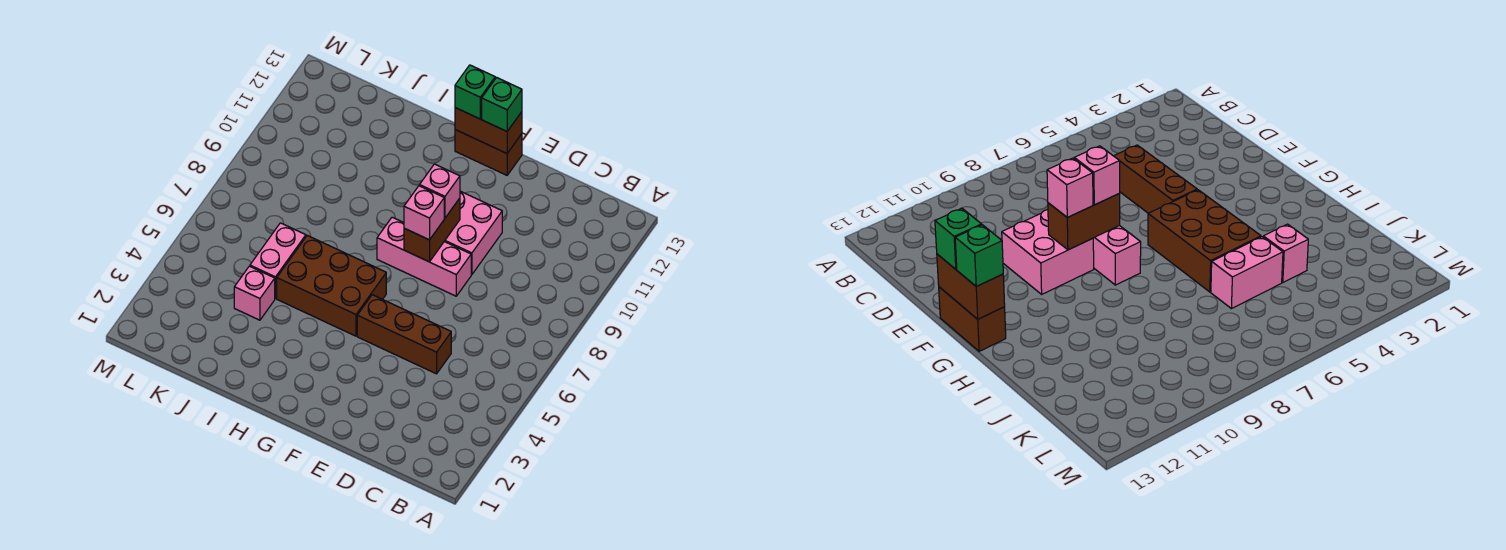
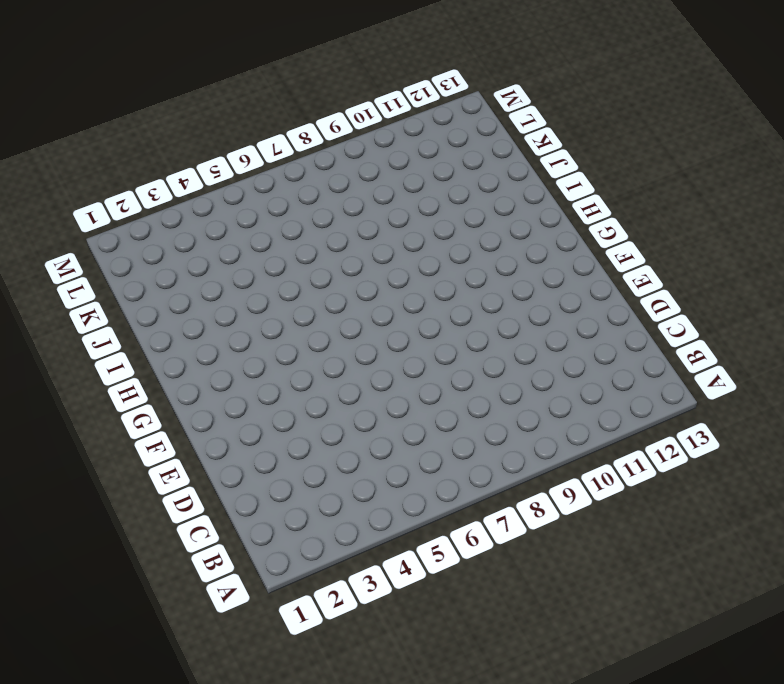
none -> brown brick D5:F5 level 1
none -> pink brick E8:G8 level 1
none -> pink brick E9:F10 level 1

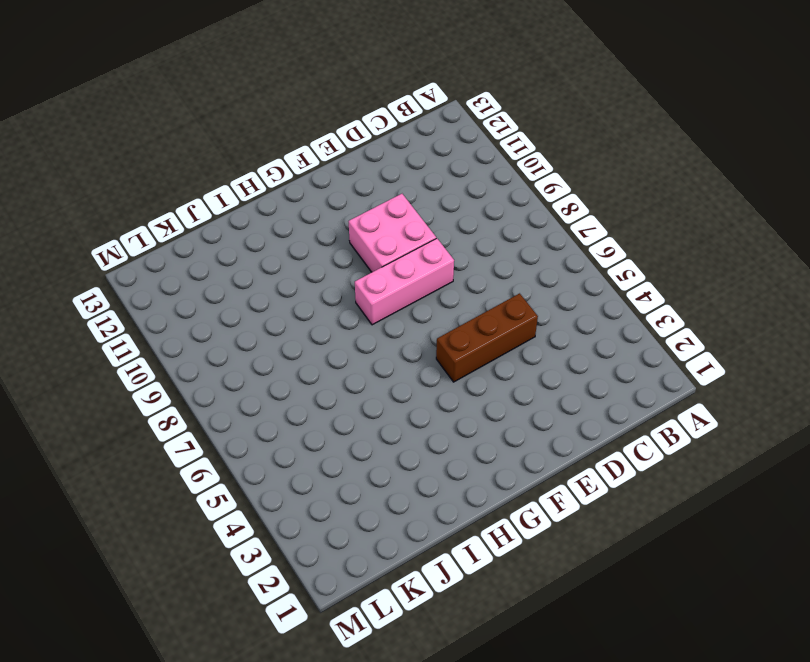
none -> brown brick F13:G13 level 1
none -> brown brick G5:I6 level 1
none -> pink brick J4 level 1

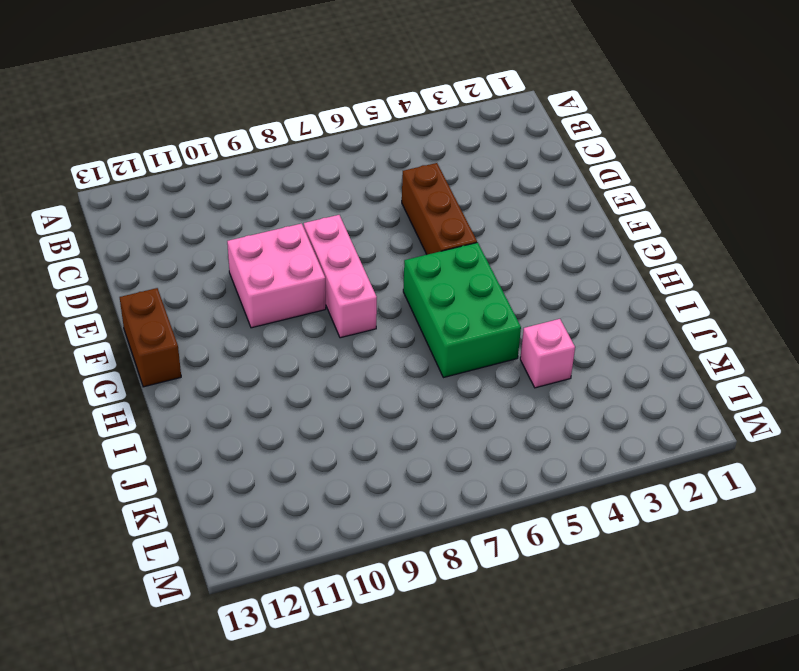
green brick G5:I6 level 1 -> brown brick G5:I6 level 1
none -> pink brick J5:J6 level 1
none -> brown brick F8:F9 level 2
none -> brown brick F13:G13 level 2

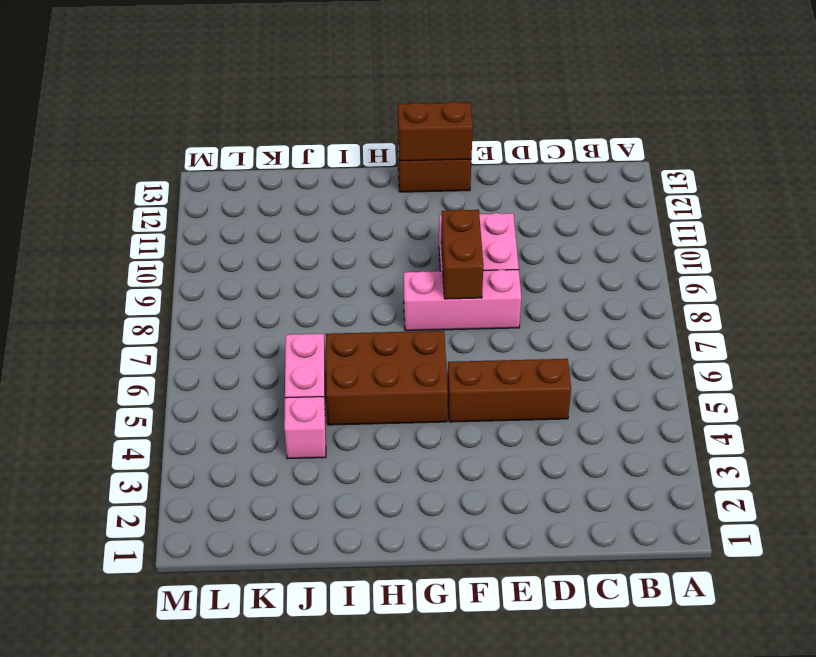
none -> pink brick F8 level 3
none -> pink brick F9 level 3
none -> green brick F13 level 3

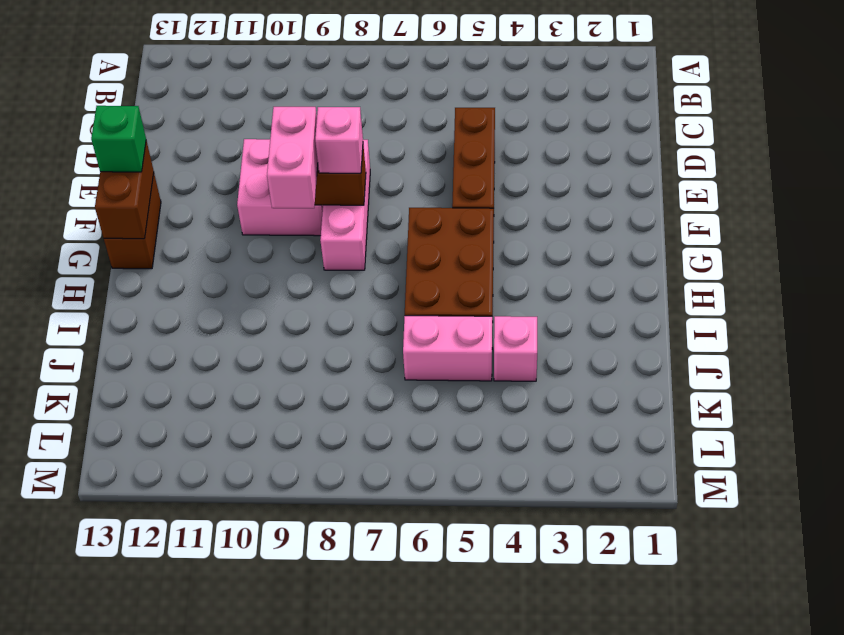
pink brick F9:G9 level 3 -> pink brick F9 level 3
none -> green brick G13 level 3

